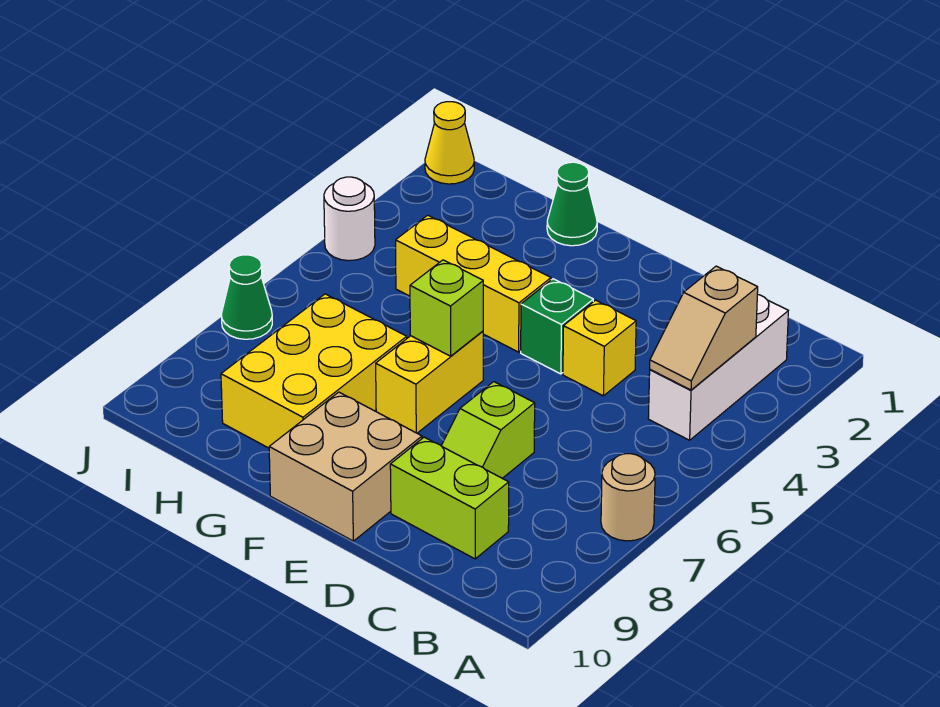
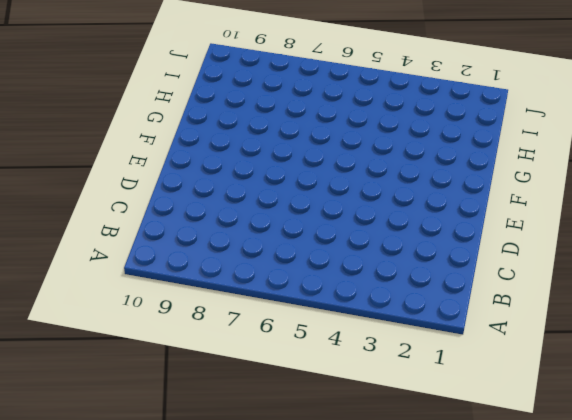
none -> tan round brick A7 level 1
none -> white brick B2:B4 level 1
none -> lime brick C9:D9 level 1

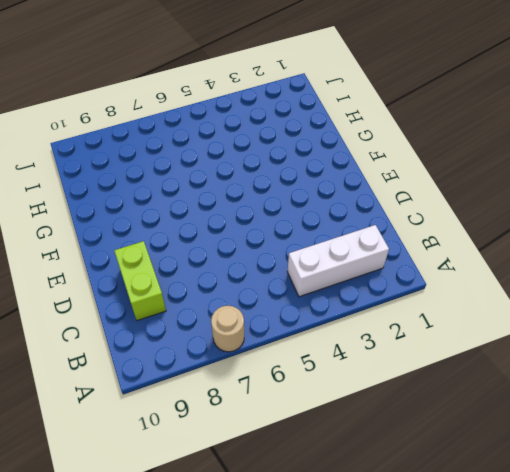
none -> yellow brick D4 level 1
none -> lime slope D7:D8 level 1 top 7
none -> green brick E4 level 1

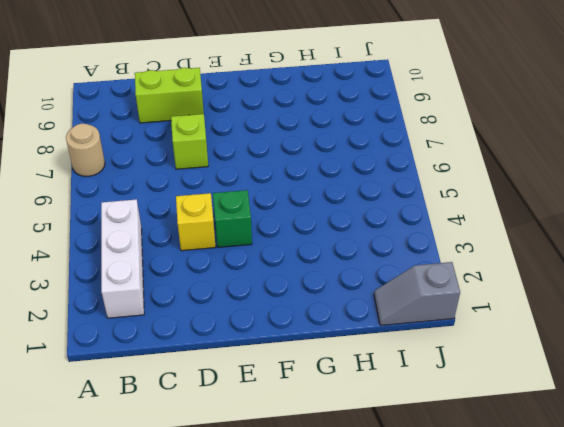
grey slope I1:J1 level 1 top J -> yellow cone J1 level 1
none -> tan brick E9:F10 level 1
none -> yellow brick F4:H4 level 1
none -> yellow brick F6:F7 level 1

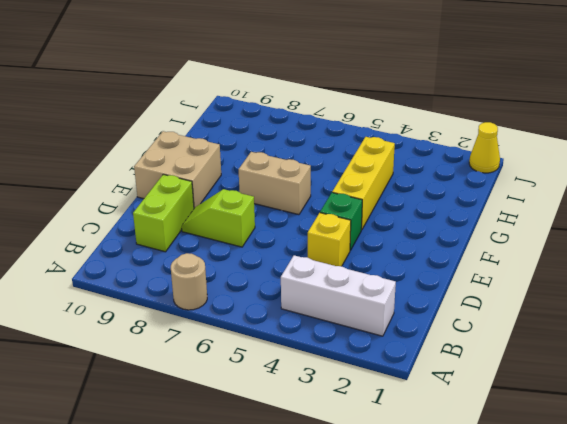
tan brick F6:F7 level 1 -> yellow brick F6:F7 level 1
none -> green cone G1 level 1
none -> yellow brick G7:H9 level 1
none -> white round brick J4 level 1

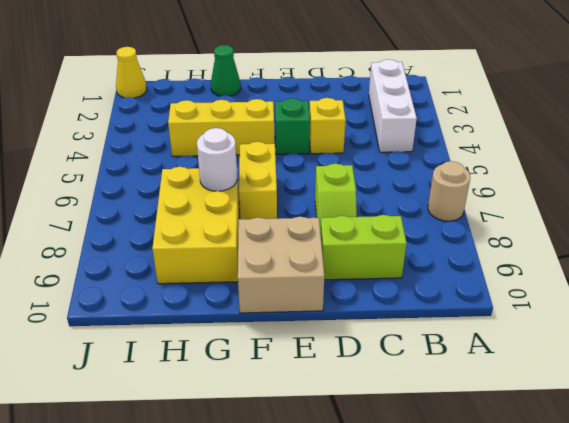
white round brick G7 level 2 -> white round brick J4 level 1
none -> green cone J7 level 1
none -> tan slope B3:B4 level 2 top 3
none -> lime brick F6 level 2

